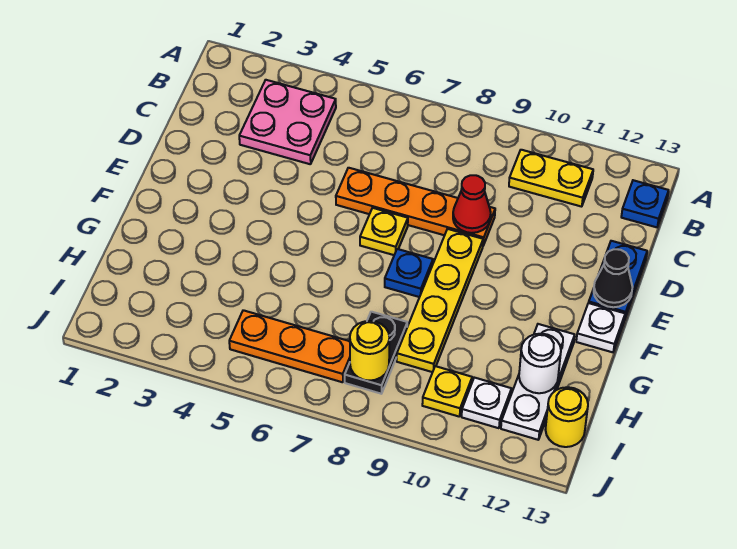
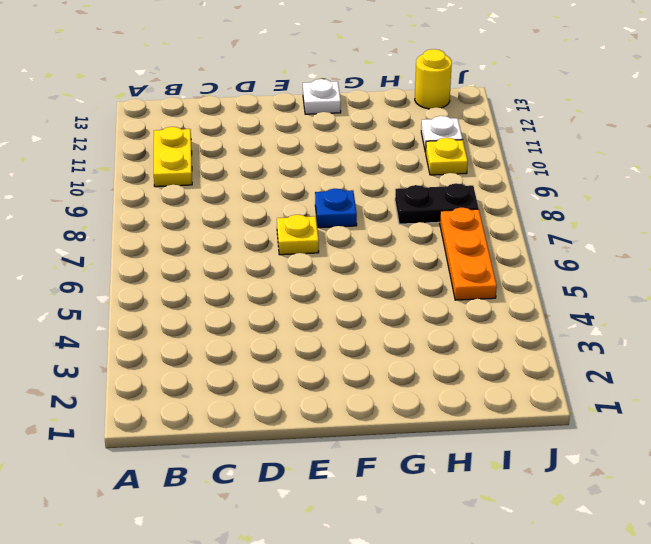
none -> pink plate B3:C4 level 1
none -> blue plate B13 level 1
none -> orange plate D6:D9 level 1

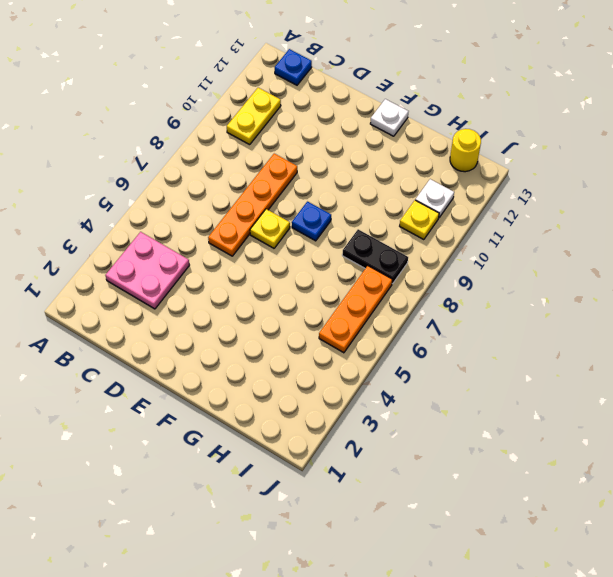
none -> blue plate D13:E13 level 1
none -> yellow plate E9:H9 level 1
none -> white plate G12:I12 level 1

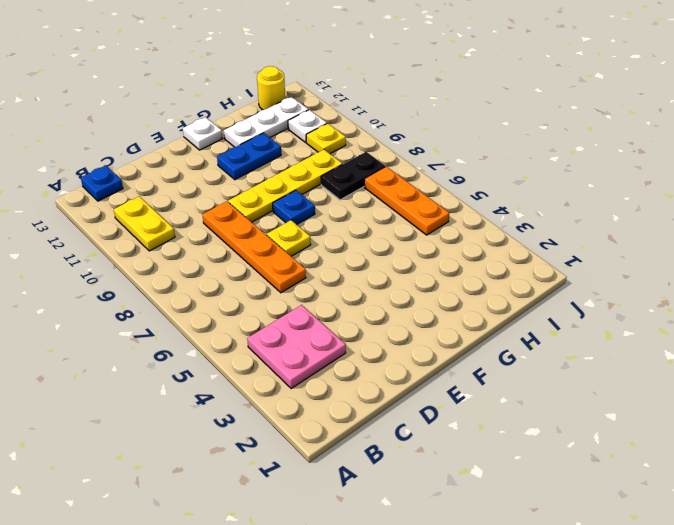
blue plate F11:G11 level 1 -> blue plate D13:E13 level 1
none -> red cone D9 level 2
none -> black cone E13 level 2
none -> white round brick H12 level 2

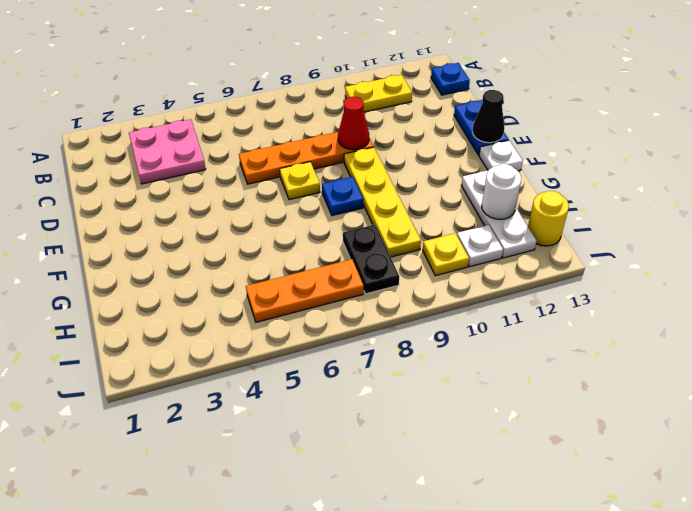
none -> yellow round brick I8 level 2

